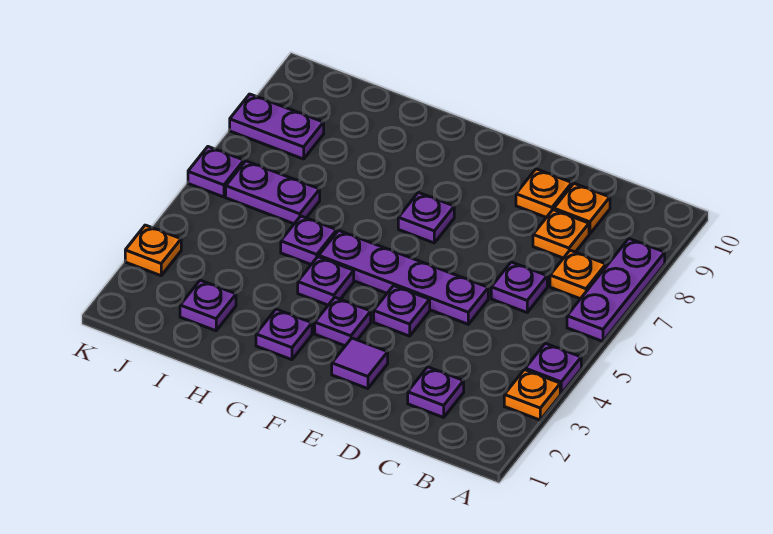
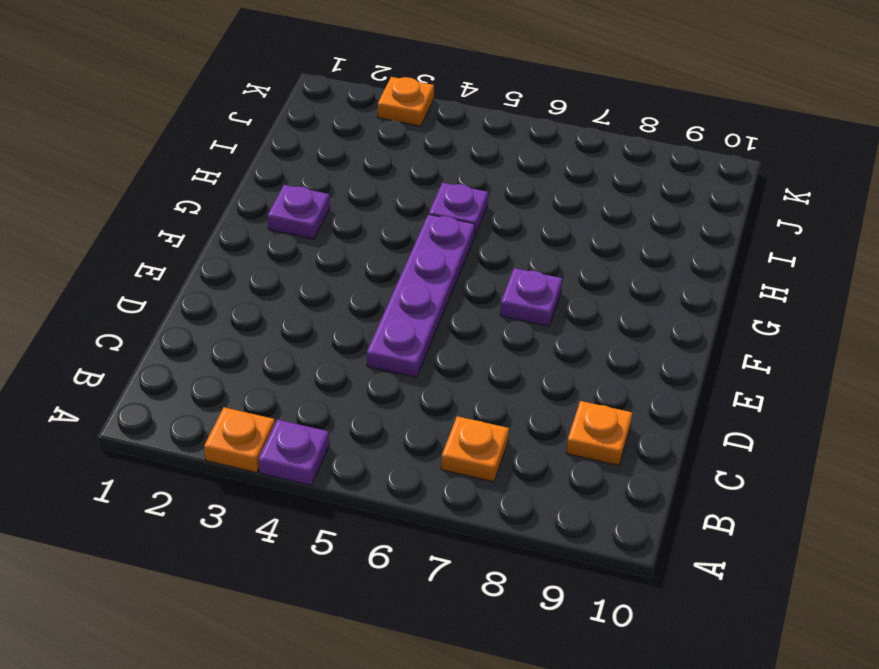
none -> purple plate A6:A8 level 1
none -> purple plate C2 level 1
none -> purple plate C6 level 1

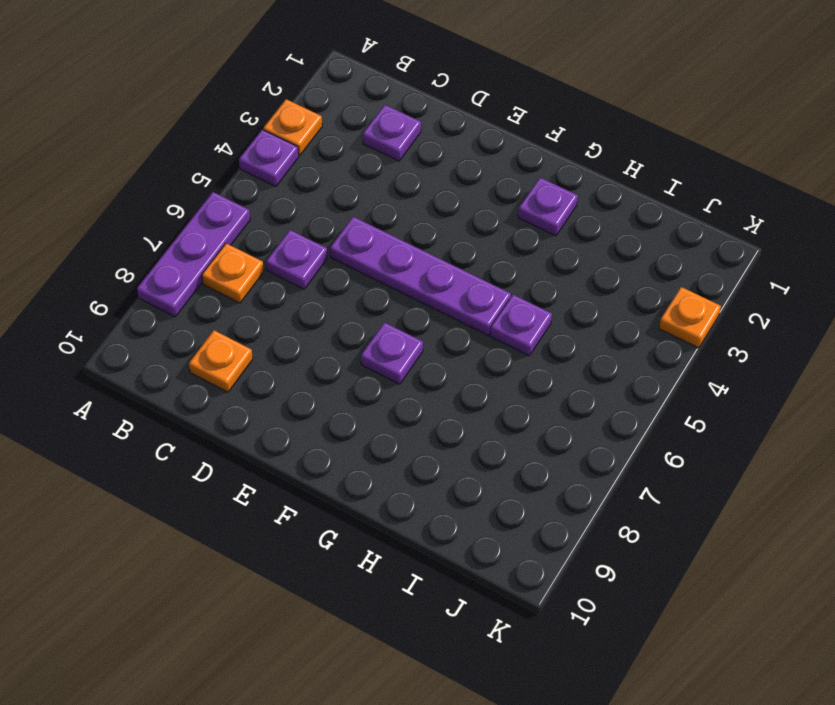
none -> orange plate C8 level 1
none -> orange plate D9 level 1
none -> purple tile E2 level 1

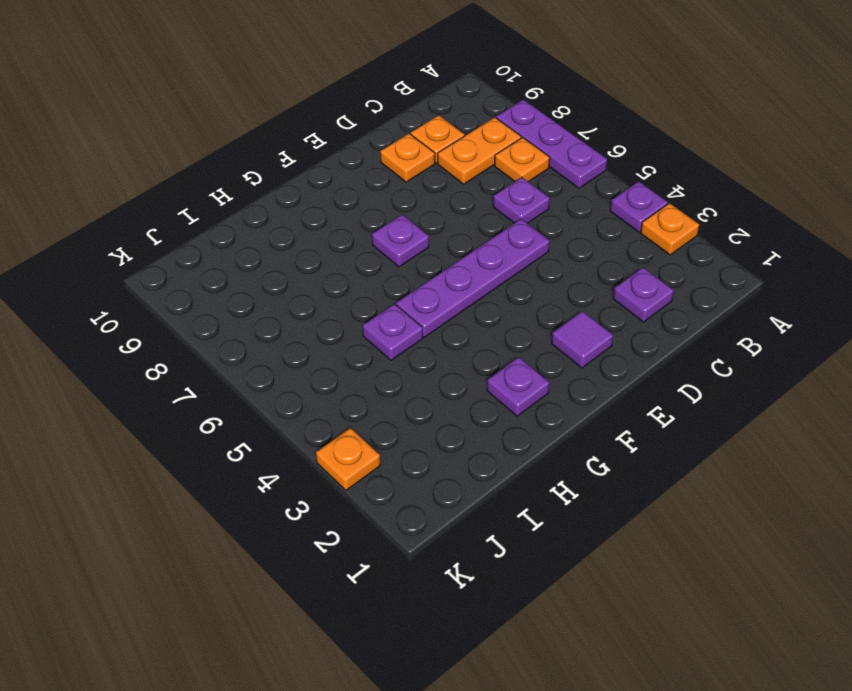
orange plate B8:C8 level 1 -> orange plate C8 level 1
none -> purple plate E4 level 1
none -> purple plate F3 level 1
none -> purple plate G4 level 1

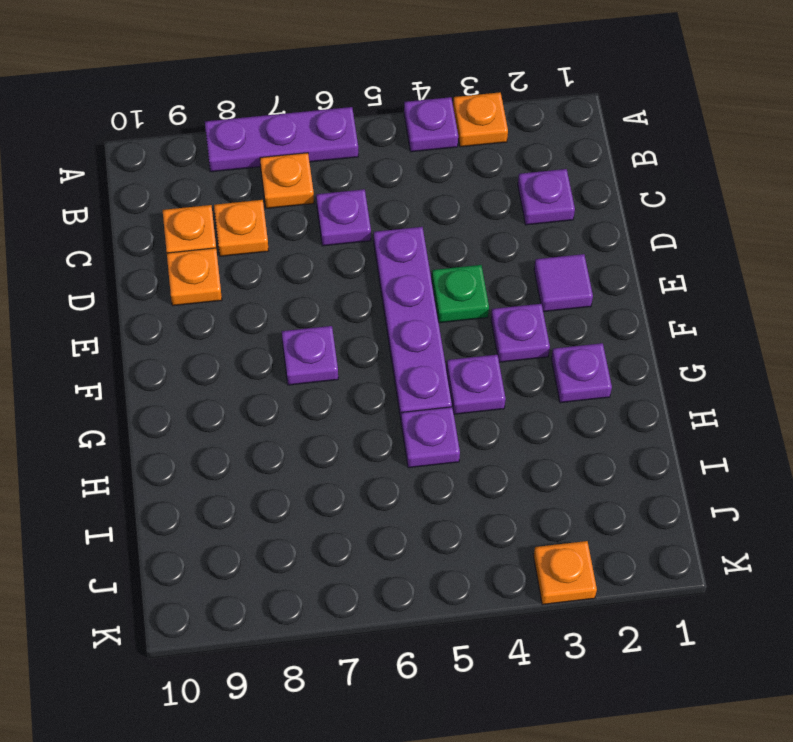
green plate E4 level 1 -> purple plate E4 level 1
none -> purple plate I2 level 1
none -> purple plate I6:J6 level 1
none -> purple plate J8:K8 level 1

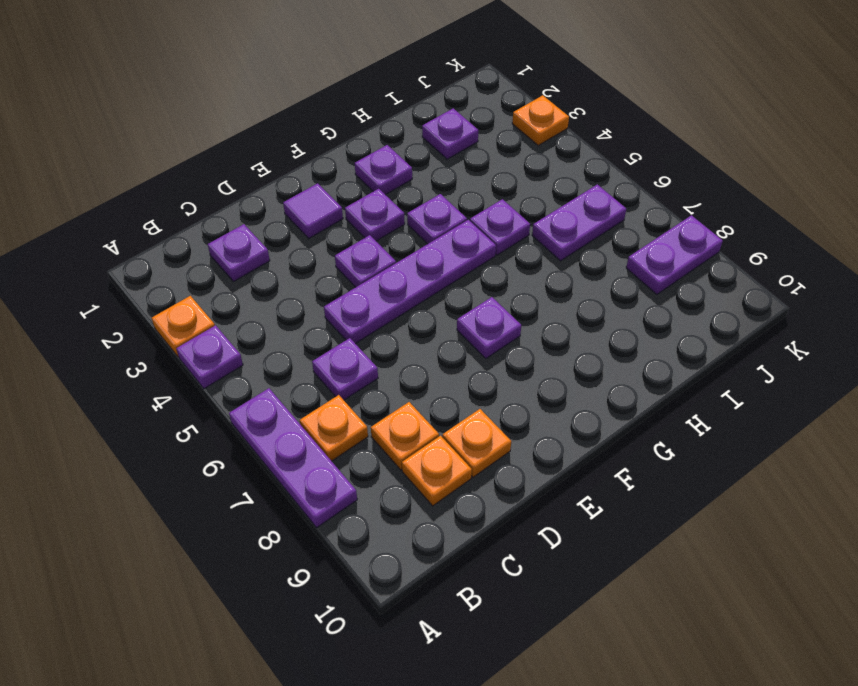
none -> purple plate K6 level 1

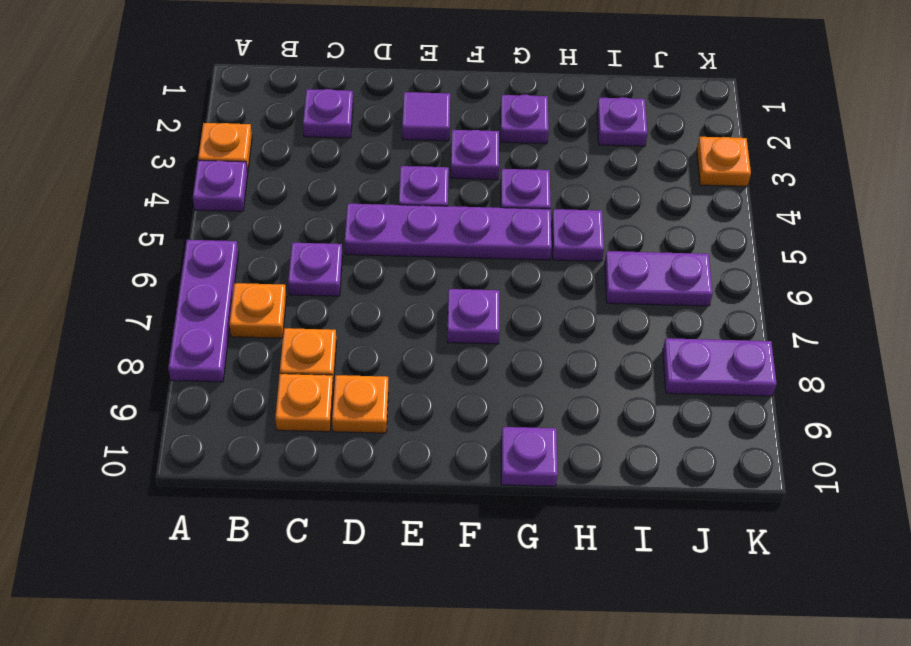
purple plate G10 level 1 -> purple plate K6 level 1

